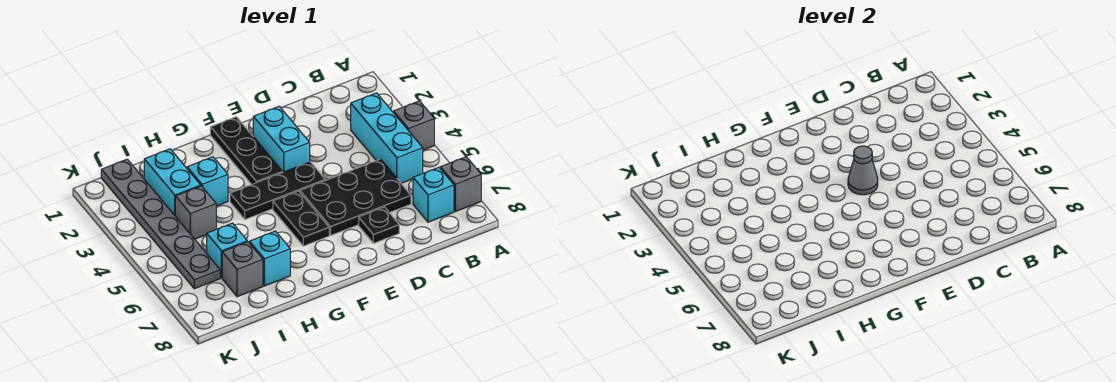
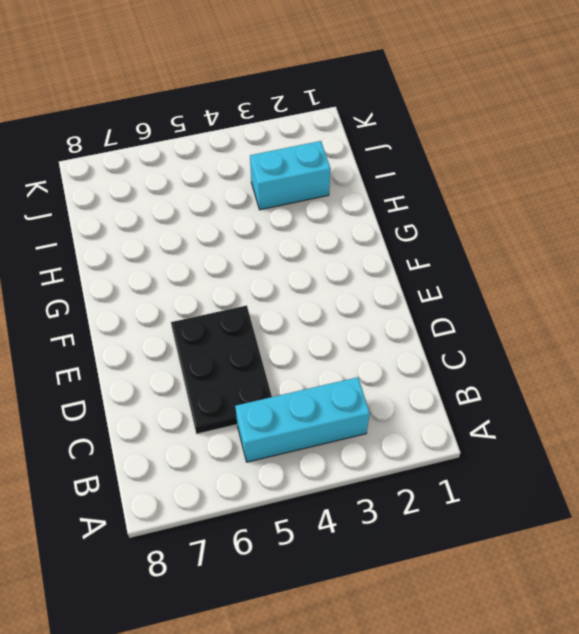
none -> grey brick A4 level 1
none -> grey brick A7 level 1
none -> cyan brick B7 level 1

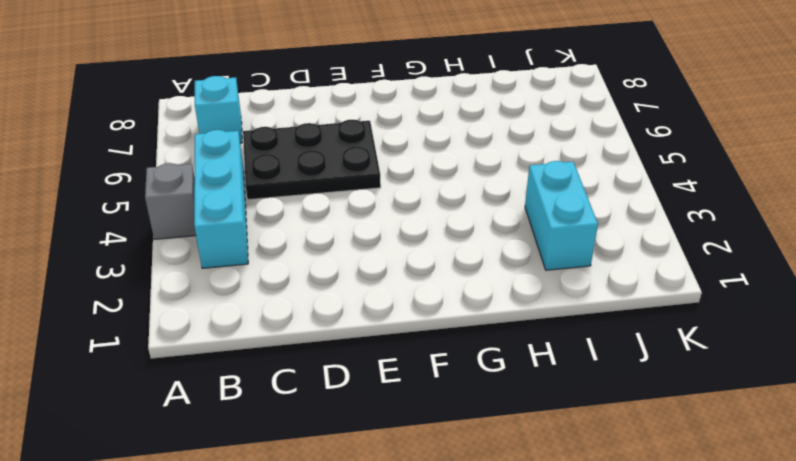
none -> grey brick A7 level 1
none -> black plate D7 level 1
none -> cyan brick E2:E3 level 1

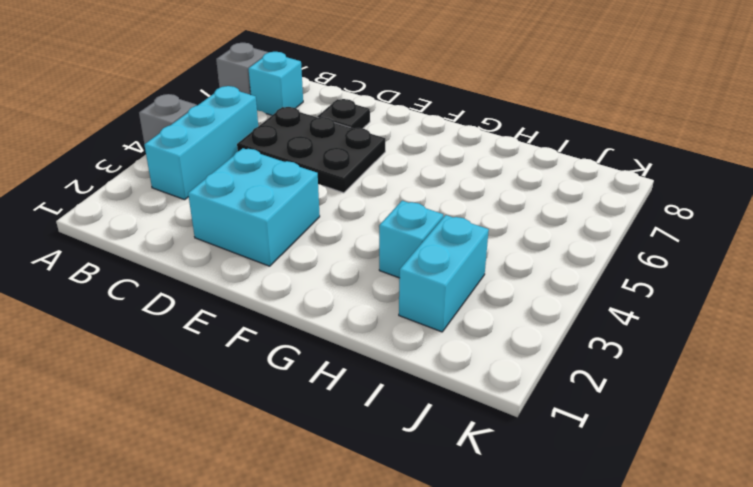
cyan brick D2:E3 level 1 -> cyan brick E2:E3 level 1
none -> black plate E4:G4 level 1
none -> black plate F1:F3 level 1
none -> black plate F5:F6 level 1

